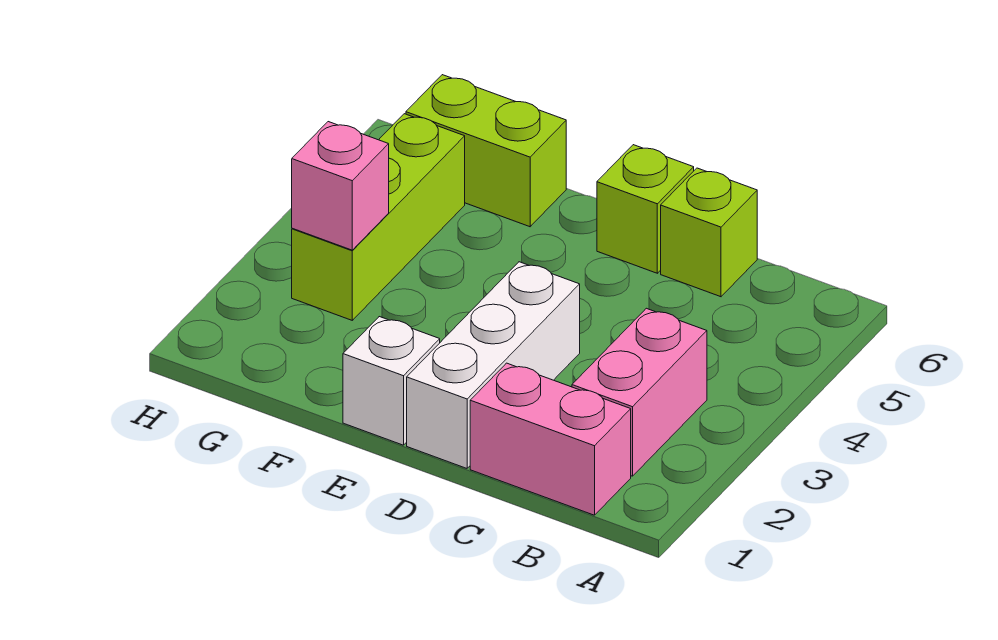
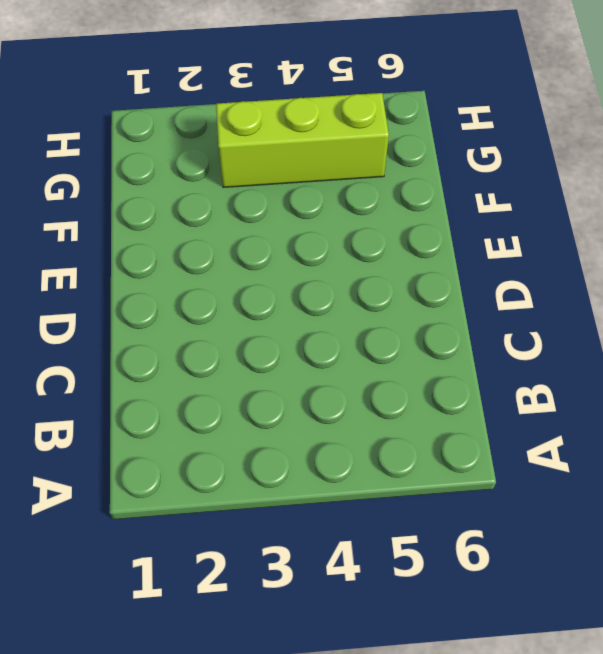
none -> pink brick B1:C1 level 1
none -> pink brick B2:B3 level 1

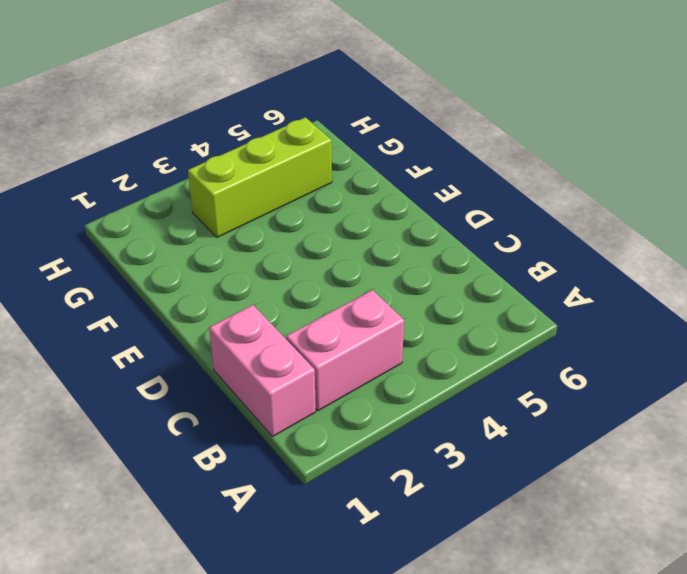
none -> lime brick C6 level 1
none -> white brick D1:D3 level 1

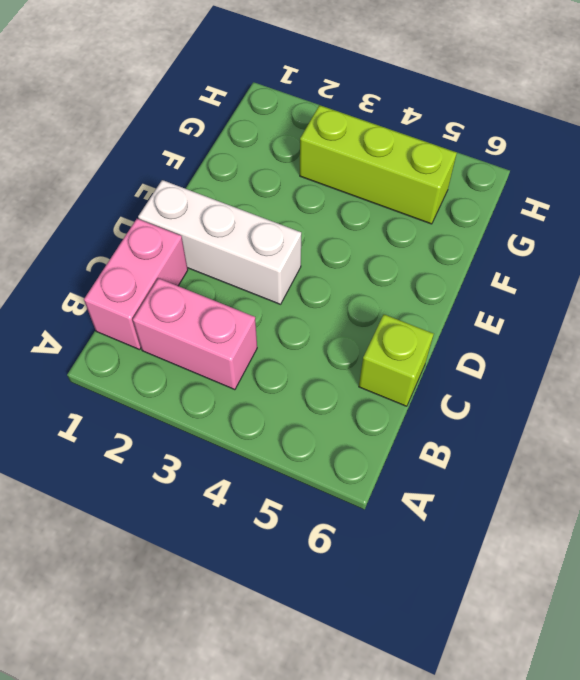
none -> lime brick D6 level 1
none -> white brick E1 level 1

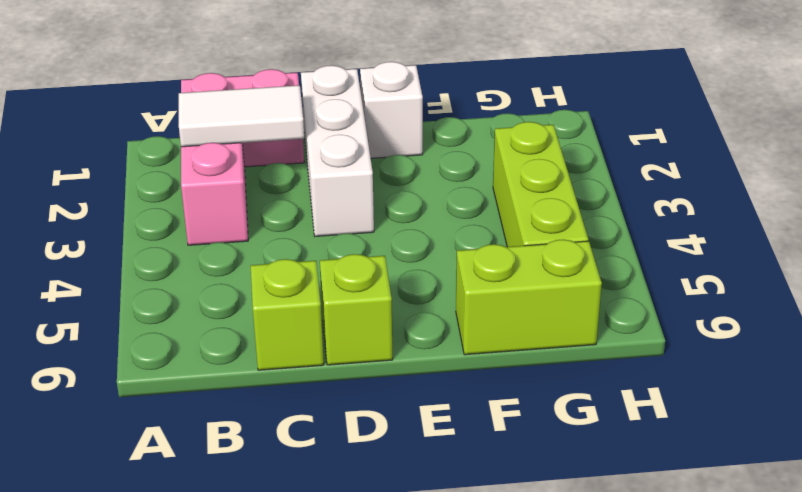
white tile B2:C2 level 2 -> none
none -> pink brick G3 level 2

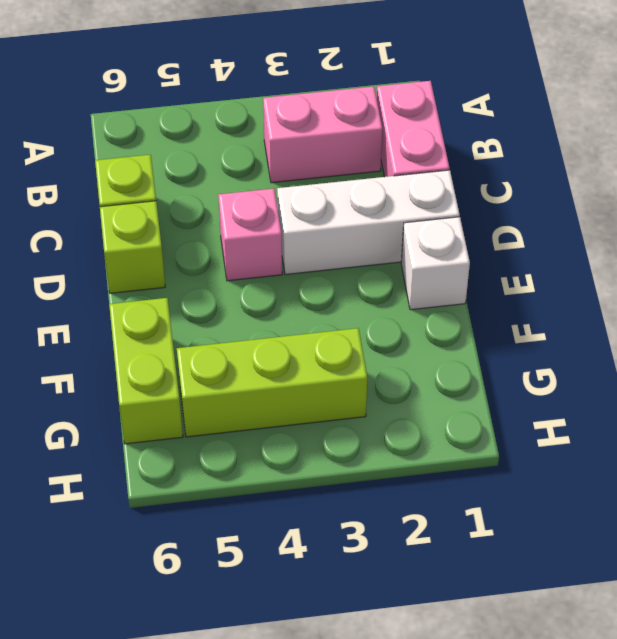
pink brick D4 level 1 -> pink brick G3 level 2

